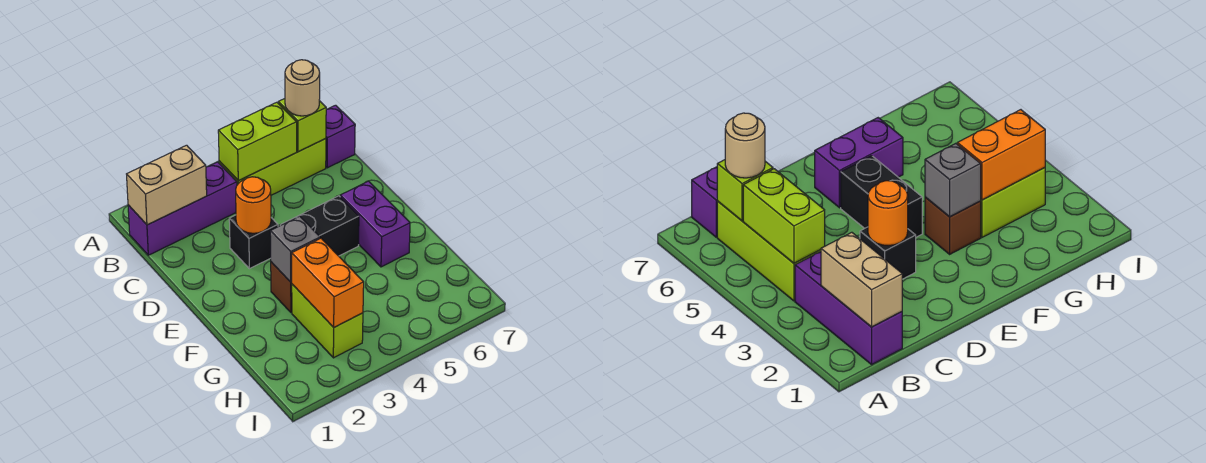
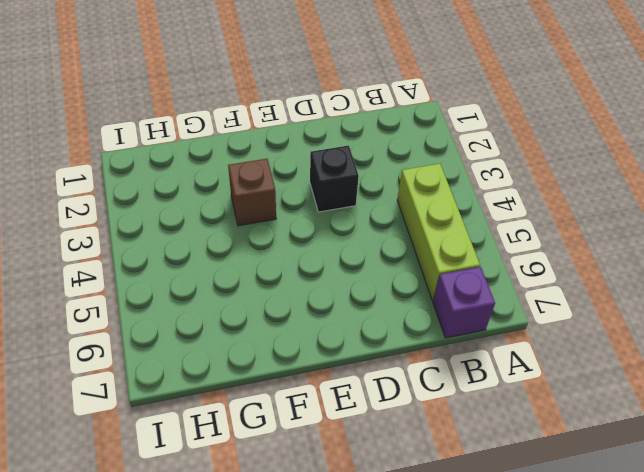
none -> purple brick B1:B3 level 1
none -> black brick E4:E5 level 1
none -> purple brick E6:F6 level 1

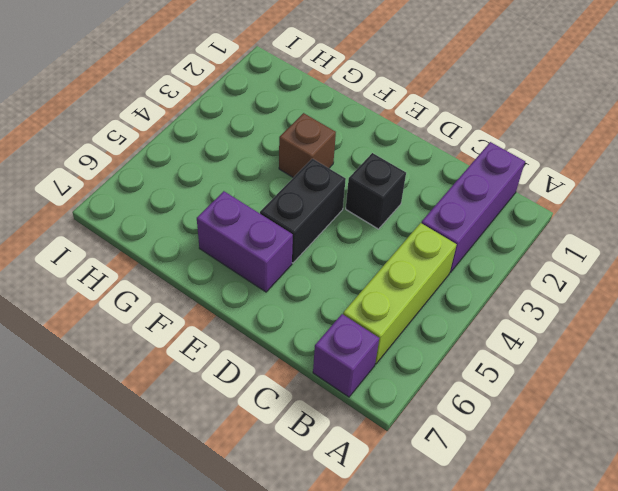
none -> lime brick G3:H3 level 1
none -> tan brick B1:B2 level 2
none -> lime brick B4:B5 level 2

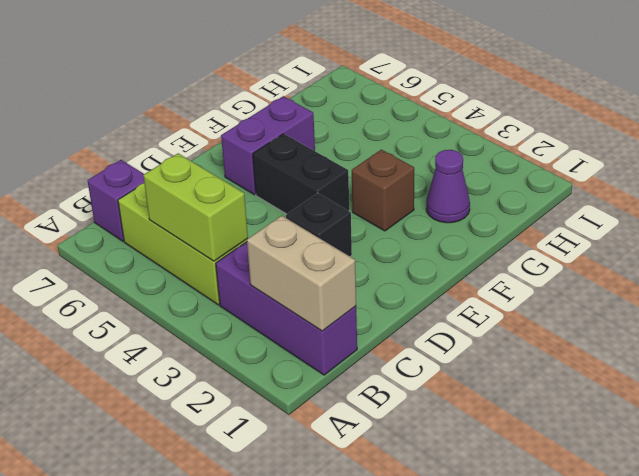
purple cone G2 level 1 -> none
none -> lime brick G3:H3 level 1
none -> lime brick B6 level 2
none -> orange round brick D3 level 2

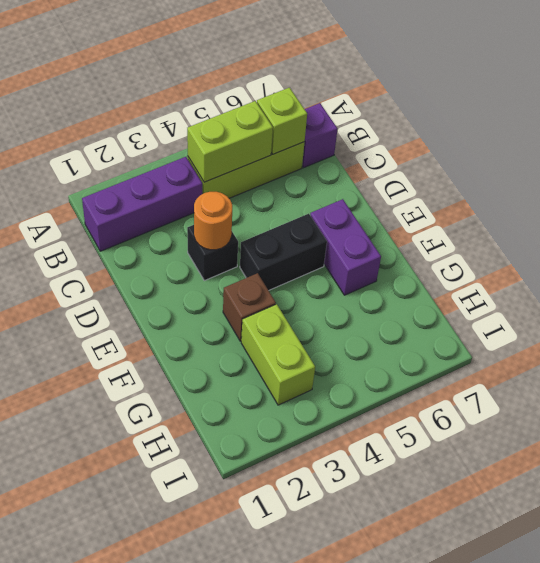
none -> tan brick B1:B2 level 2
none -> grey brick F3 level 2
none -> orange brick G3:H3 level 2

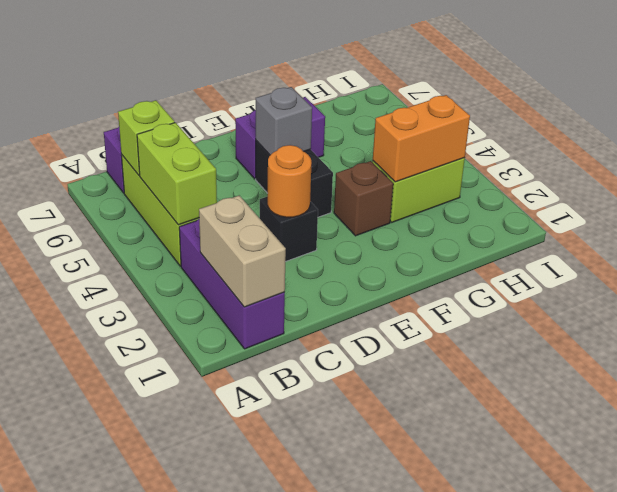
grey brick E5 level 2 -> grey brick F3 level 2
none -> tan round brick B6 level 3

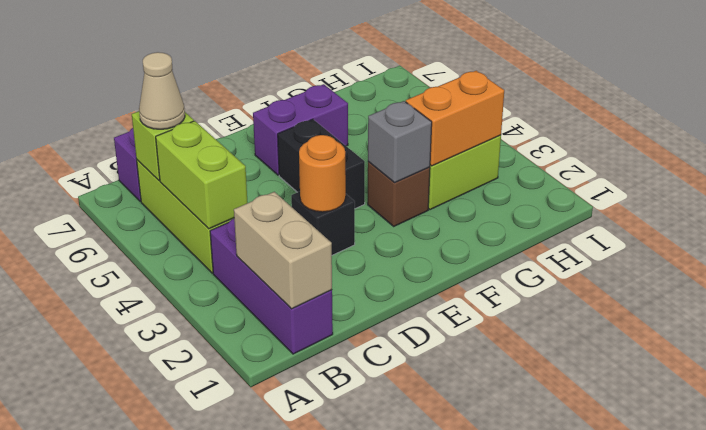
tan cone B6 level 3 -> tan round brick B6 level 3

